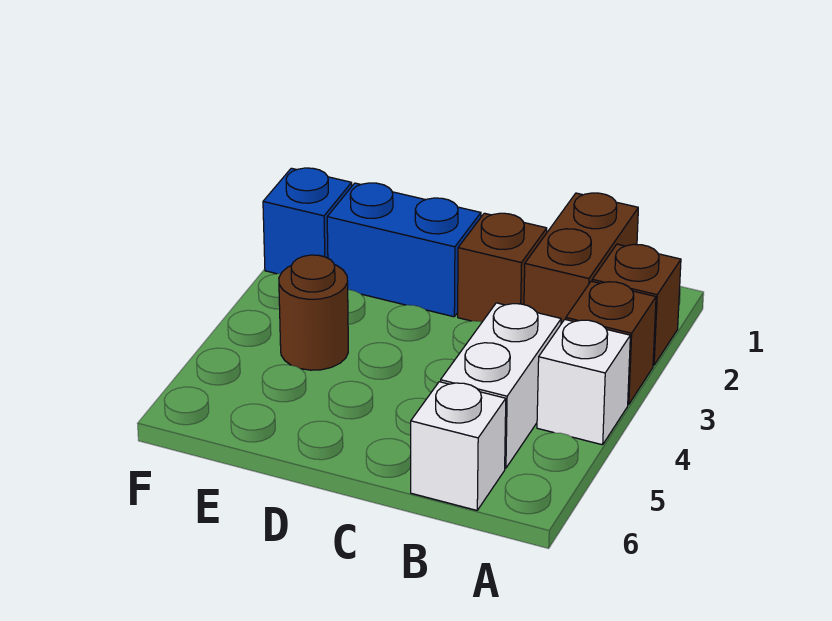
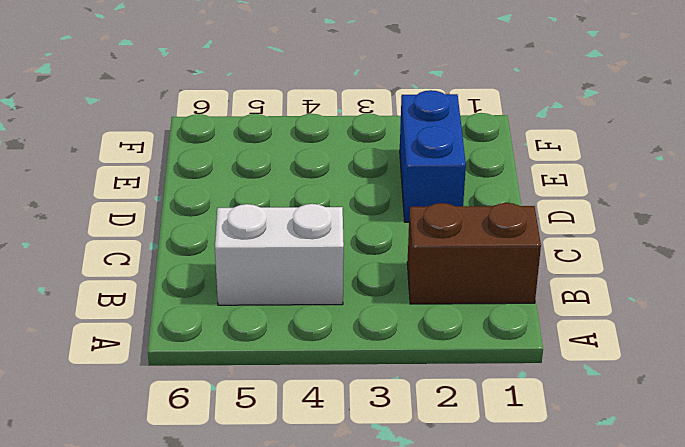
none -> brown brick A2 level 1
none -> brown brick A3 level 1

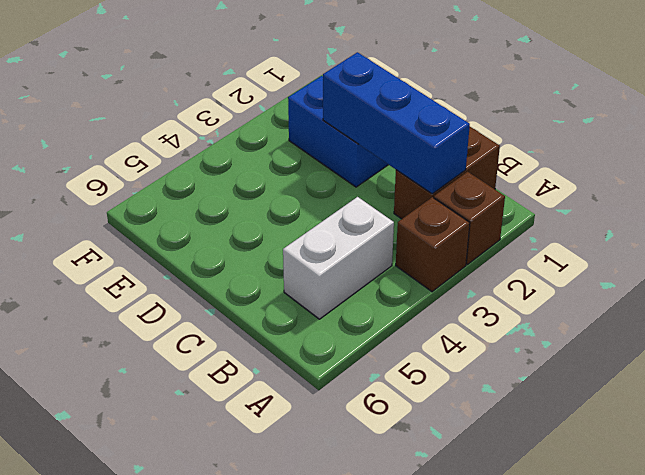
blue brick B2:D2 level 2 -> none
none -> white brick A4 level 1
none -> white brick B6 level 1

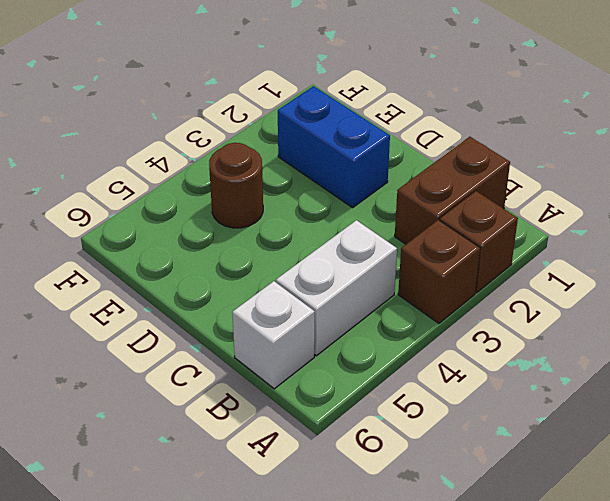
none -> white brick A4 level 1
none -> brown brick C2 level 1

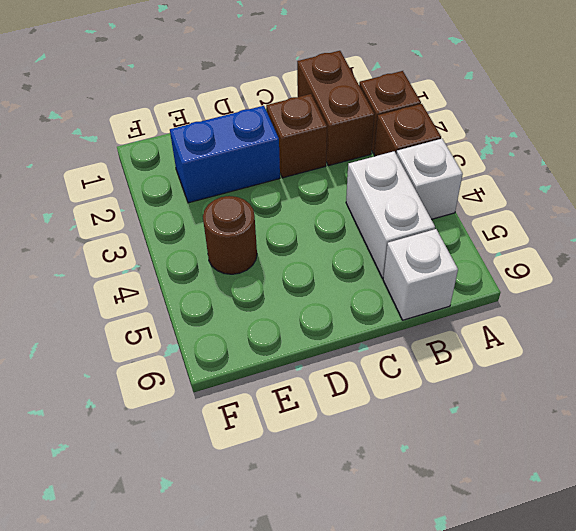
none -> blue brick F2 level 1

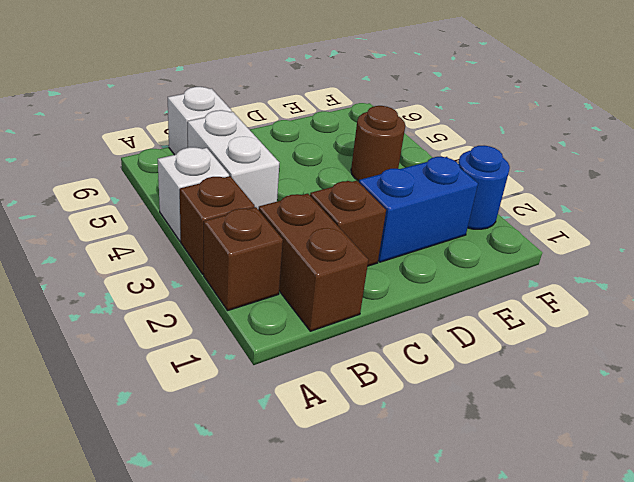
blue round brick F2 level 1 -> blue brick F2 level 1

